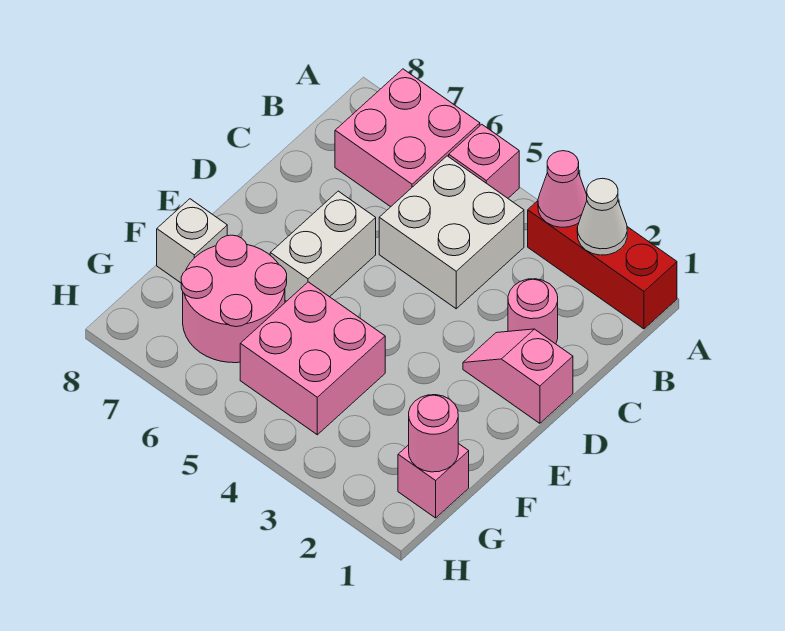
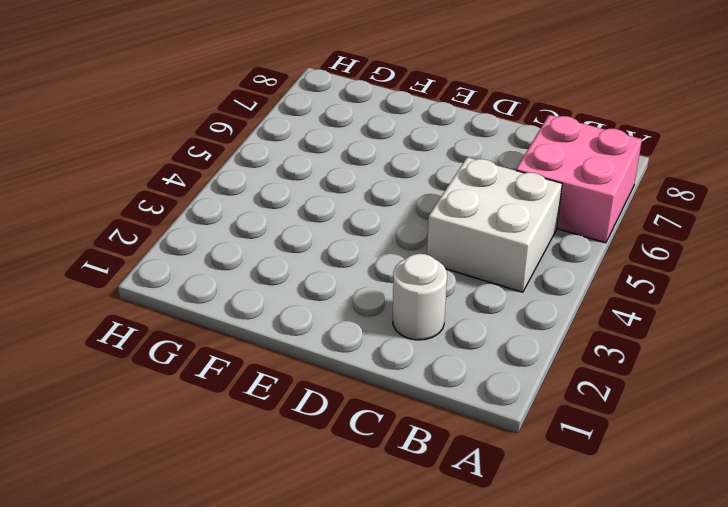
white round brick C2 level 1 -> pink round brick C2 level 1
none -> red brick A1:A3 level 1
none -> pink brick A5 level 1
none -> pink slope D1:D2 level 1 top 1

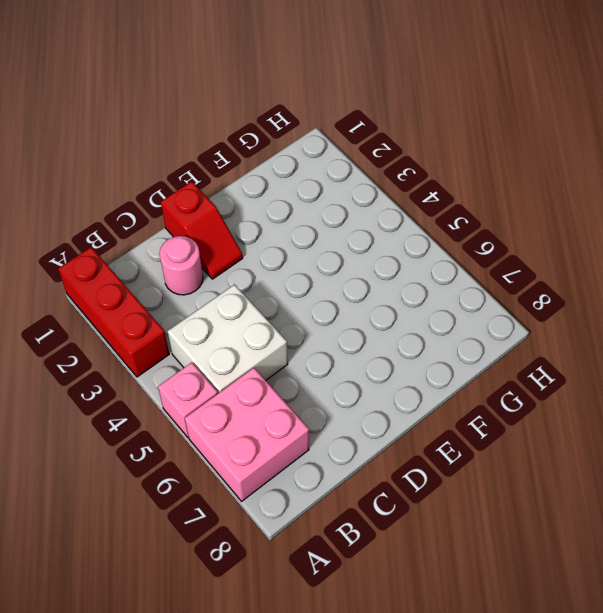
red slope D1:D2 level 1 top 1 -> pink slope D1:D2 level 1 top 1
none -> white brick D6:E6 level 1
none -> pink brick F4:G5 level 1
none -> pink round brick F6:G7 level 1

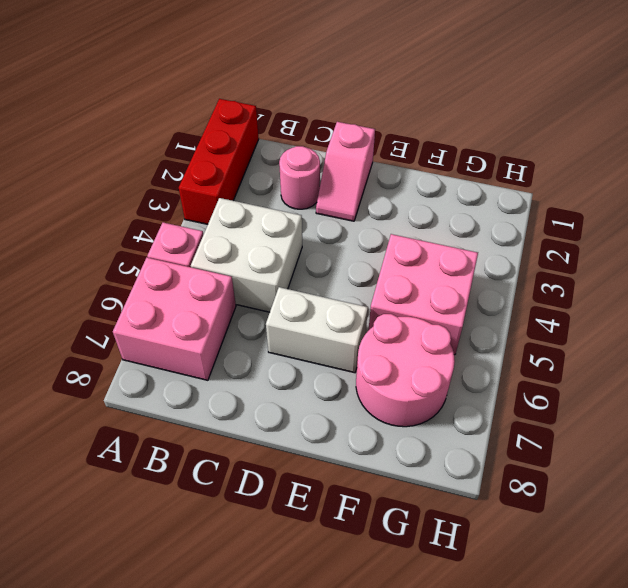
none -> white brick F8 level 1
none -> pink brick G1 level 1
none -> white cone A2 level 2

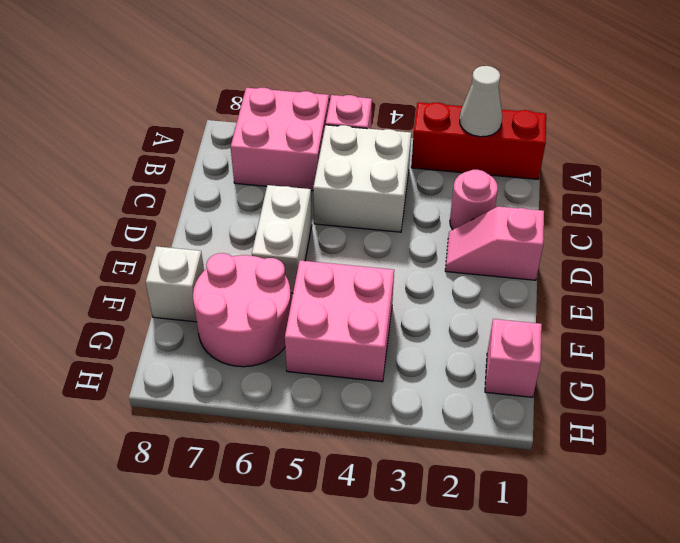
none -> pink cone A3 level 2
none -> pink round brick G1 level 2

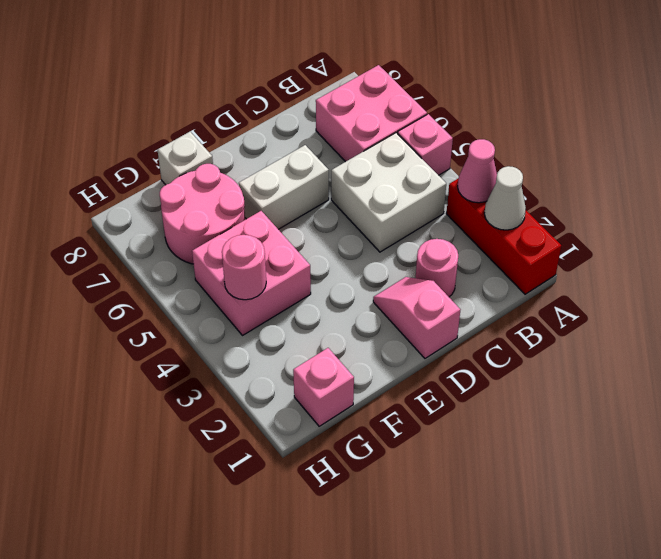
pink round brick G4 level 2 -> pink round brick G1 level 2

